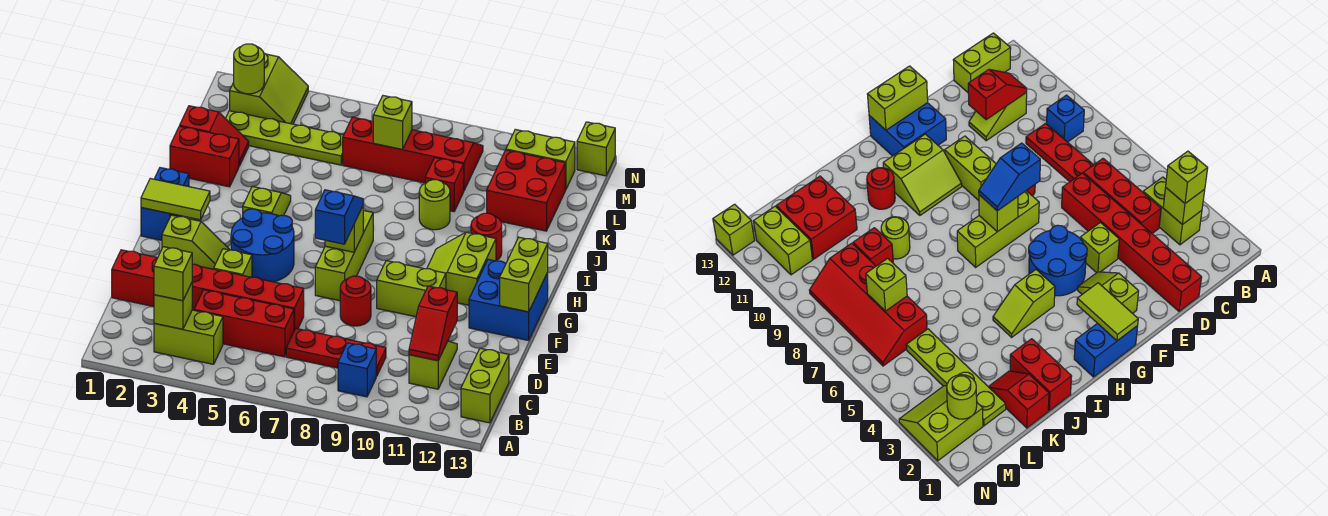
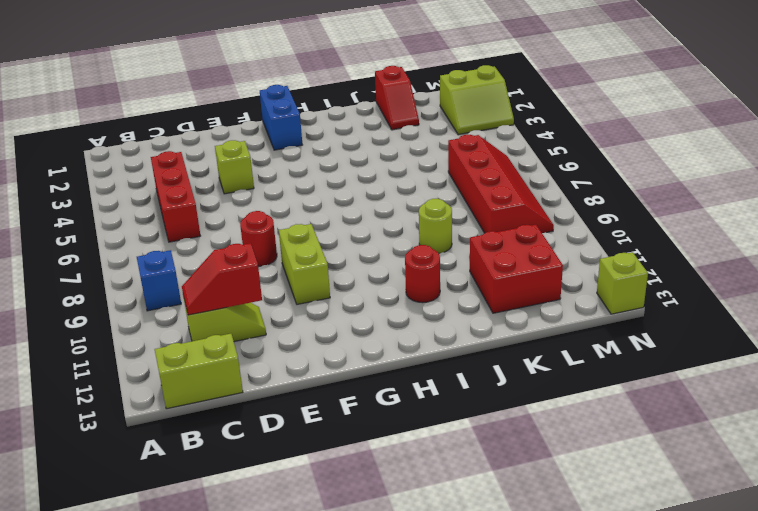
blue brick G1:G2 level 1 -> blue brick G1:H1 level 1
none -> lime brick B3:B4 level 1
none -> red plate C7:C9 level 1
none -> red brick D1:D6 level 1
none -> lime slope F2:F3 level 1 top 2

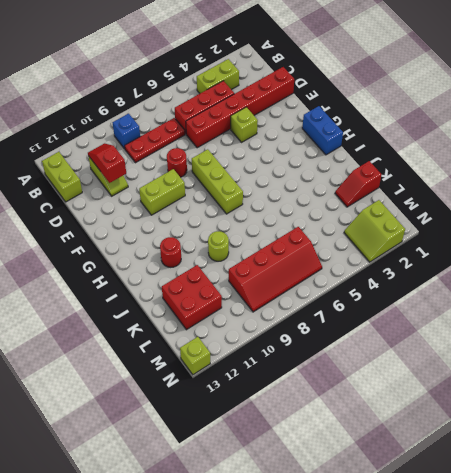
none -> lime slope F2:F3 level 1 top 2
none -> blue round brick F4:G5 level 1
none -> blue brick F12:G13 level 1
none -> lime slope G10:H11 level 1 top 11

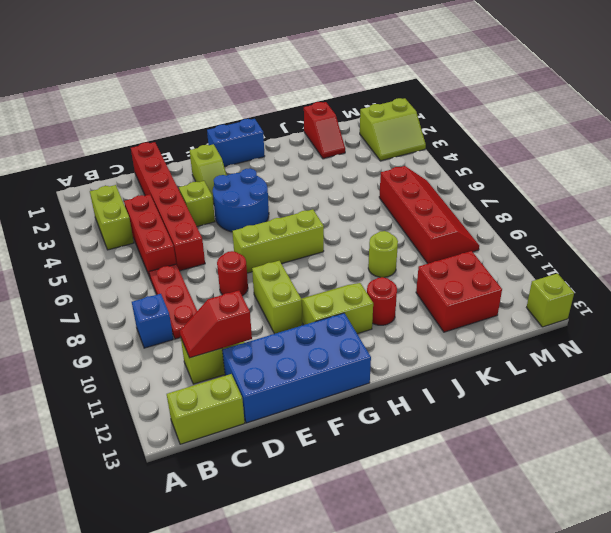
blue brick D12:G13 level 1 -> blue brick F12:G13 level 1
none -> lime slope H4:I4 level 1 top H
none -> red brick J1:J2 level 1
none -> red brick K9 level 1
none -> lime plate L2:L5 level 1

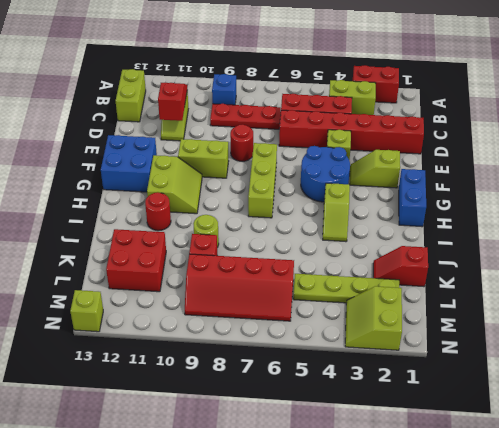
red brick A2:A3 level 1 -> red brick J1:J2 level 1
none -> lime brick M11:M12 level 1
none -> lime brick B3 level 2
none -> lime brick F13:G13 level 2
none -> lime tile G1:G2 level 2

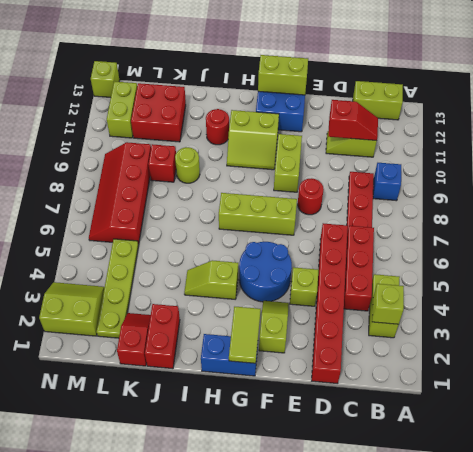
none -> lime brick G7 level 2
none -> lime brick L7 level 2
none -> lime round brick M2 level 2
none -> lime brick B3 level 3

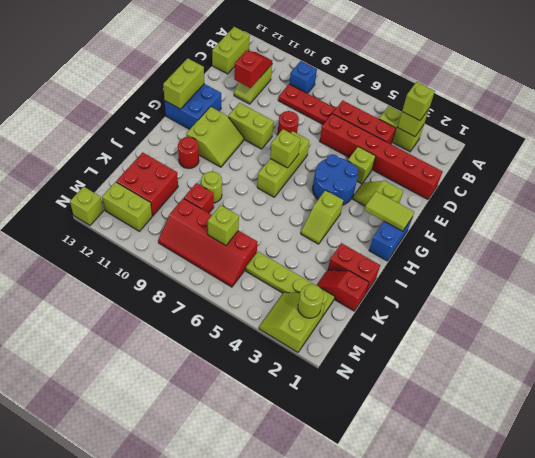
none -> blue slope F7:G7 level 3 top F

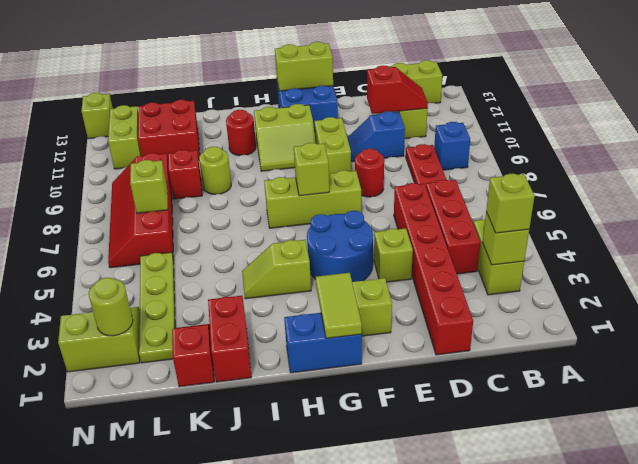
blue slope D10:E10 level 1 top D -> blue slope F7:G7 level 3 top F

